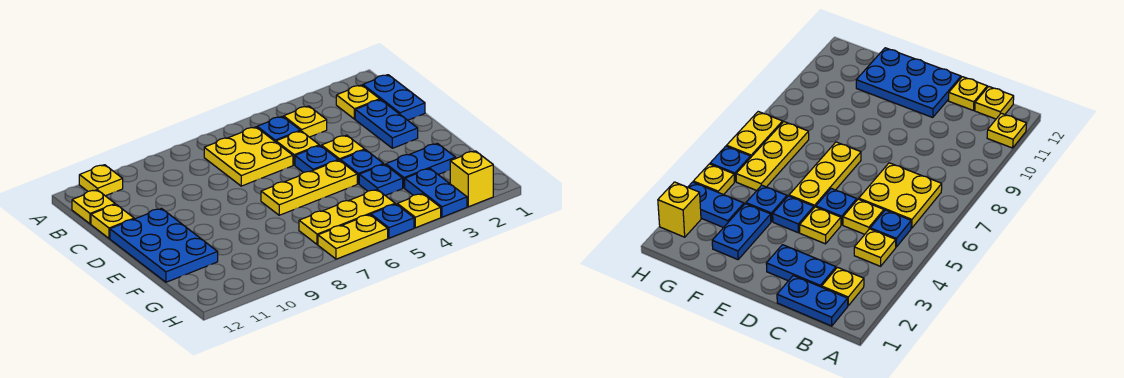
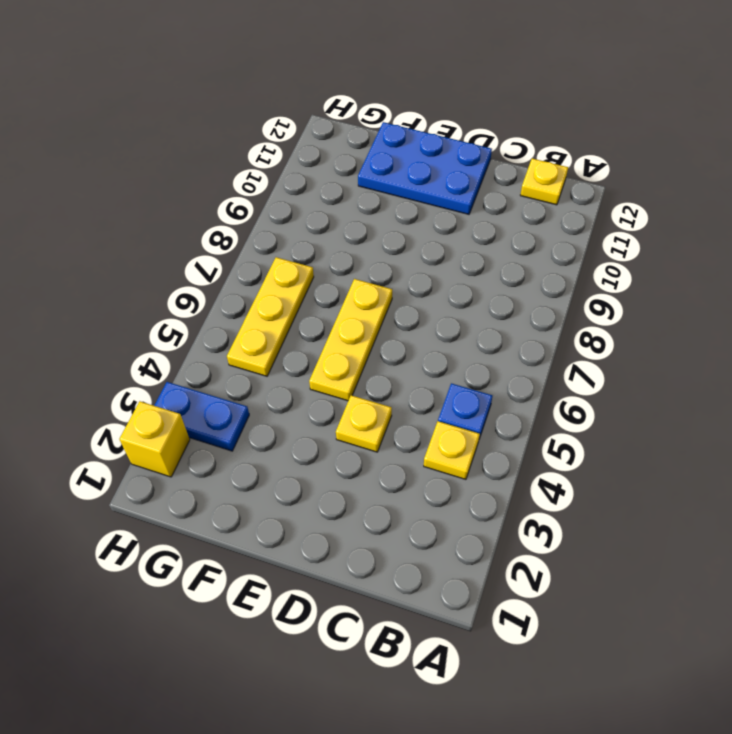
none -> yellow plate A11 level 1
none -> blue plate B1:C1 level 1
none -> yellow plate B2 level 1

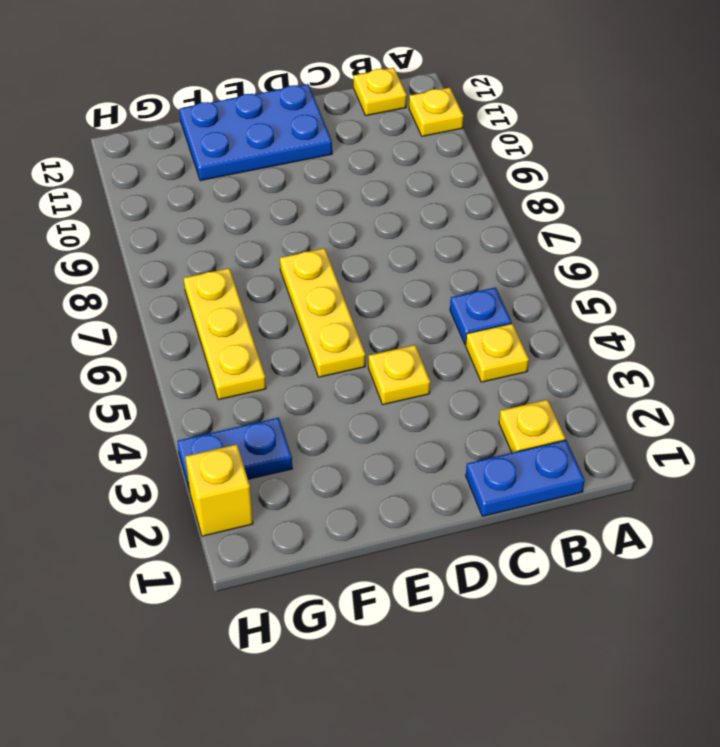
none -> yellow plate B6:C7 level 1
none -> blue plate C2:D2 level 1
none -> yellow plate C5 level 1

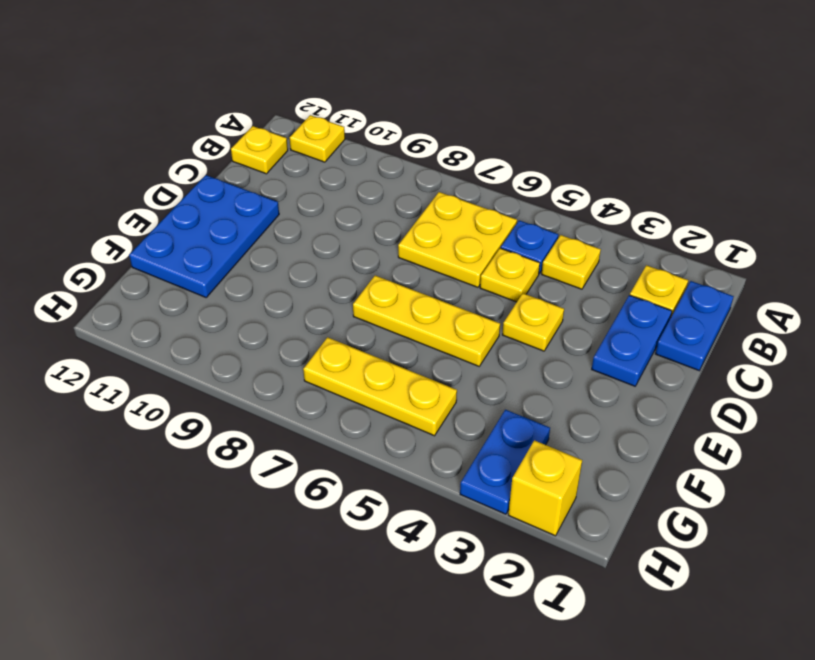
none -> yellow plate C12 level 1
none -> blue plate D5 level 1
none -> blue plate E4 level 1

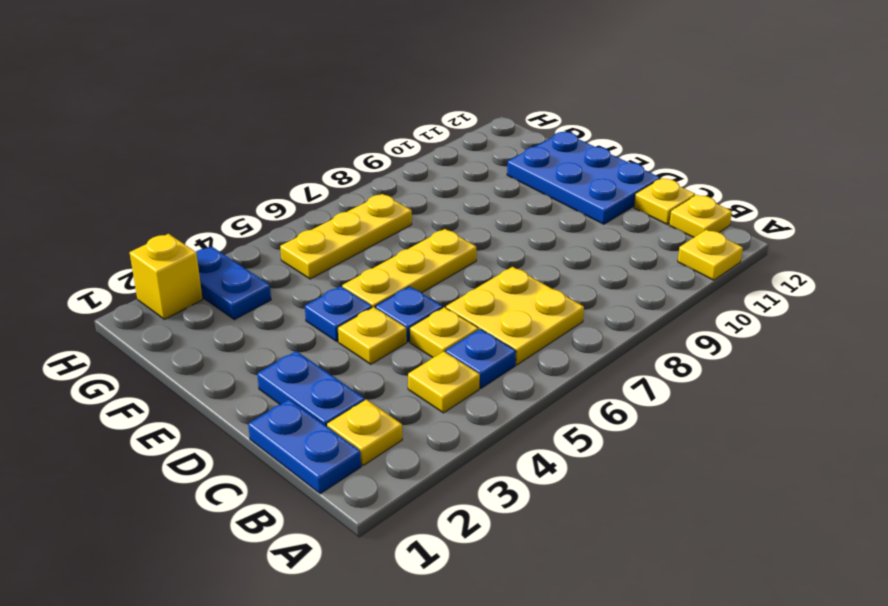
none -> blue plate F2:F3 level 1
none -> blue plate F4 level 1
none -> yellow plate H4 level 1

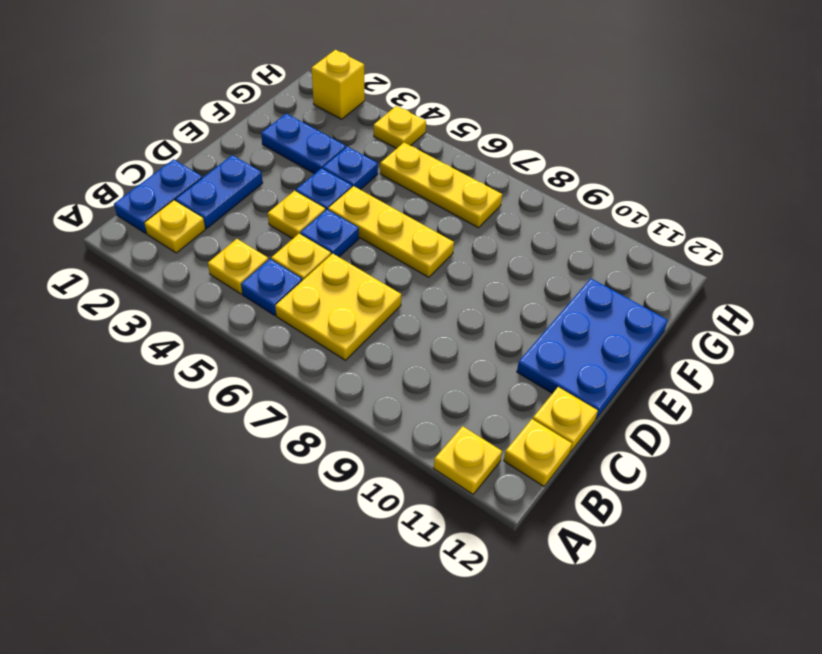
none -> blue plate G3:H3 level 1
none -> blue plate H5 level 1
none -> yellow plate H6:H7 level 1

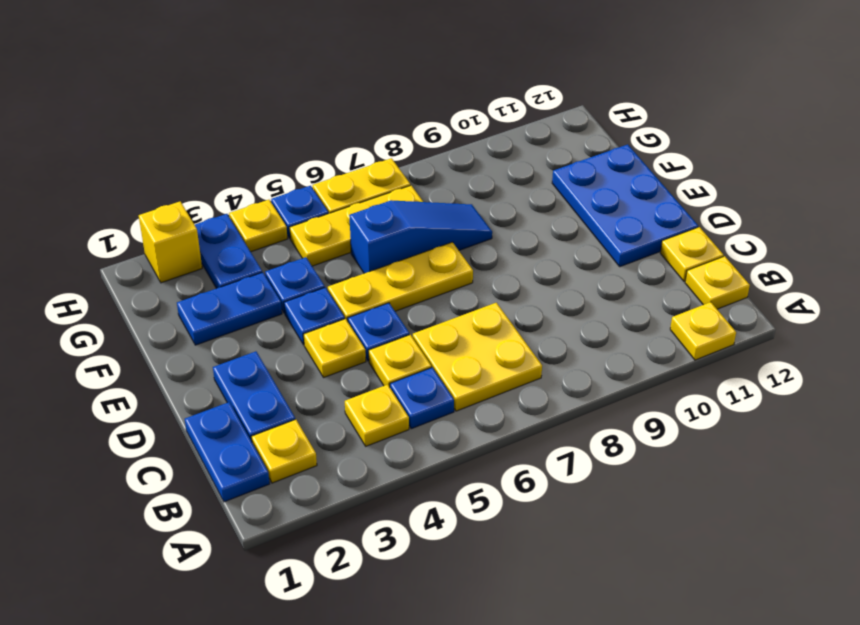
blue slope F6:F8 level 1 top 6 -> none

